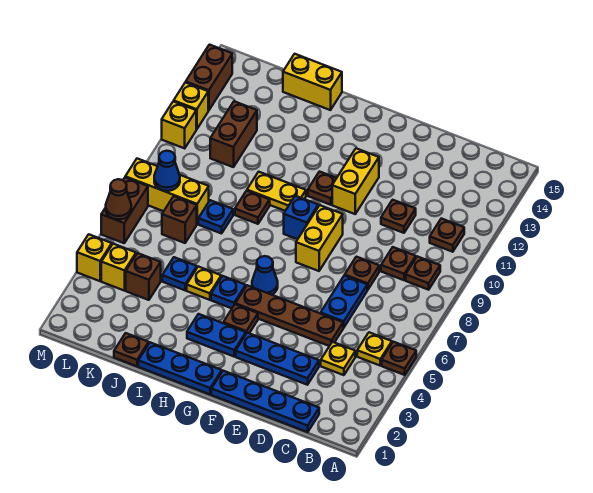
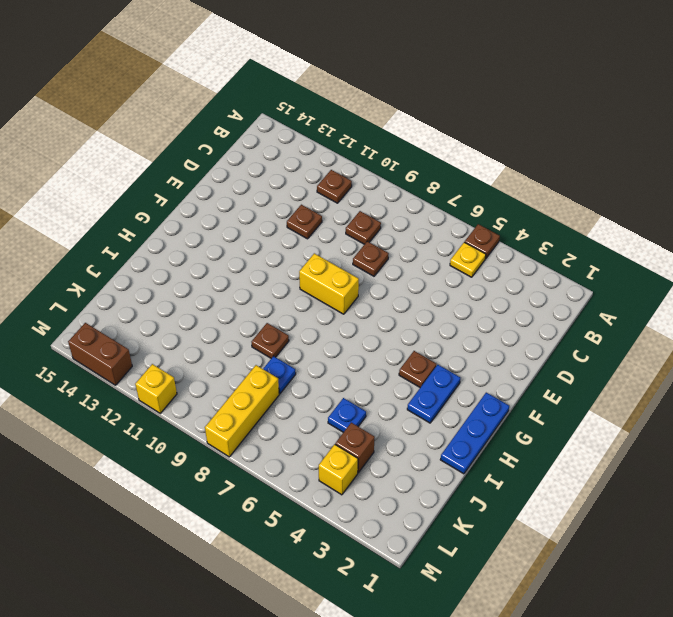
none -> brown plate B9 level 1
none -> blue plate C1:F1 level 1
none -> yellow plate C4 level 1
none -> blue plate D3:F3 level 1

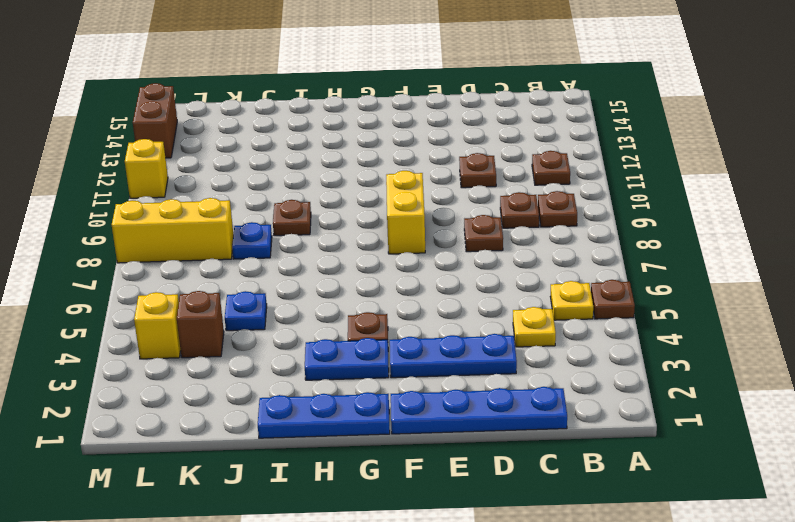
none -> brown plate D5:G5 level 1
none -> blue plate D6:D7 level 1
none -> yellow brick F11:F12 level 1
none -> blue cone G6 level 1

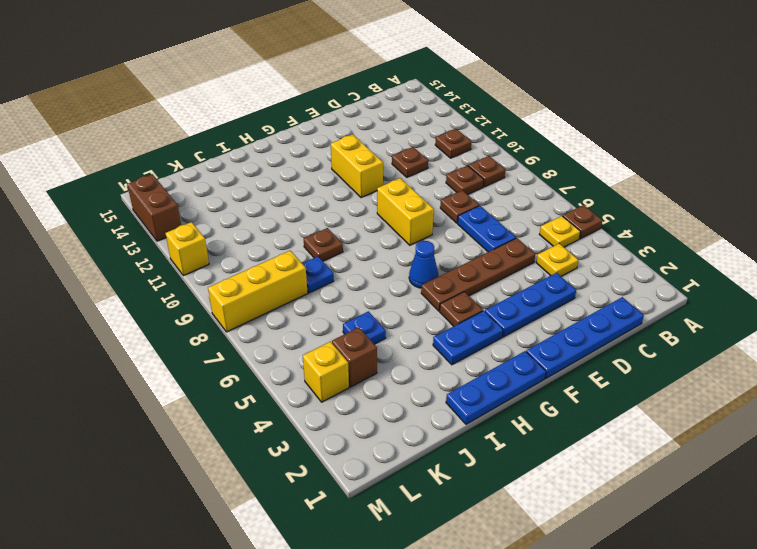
none -> blue brick G9 level 1
none -> brown plate G11 level 1
none -> blue plate H5 level 1
none -> yellow plate H10:I10 level 1

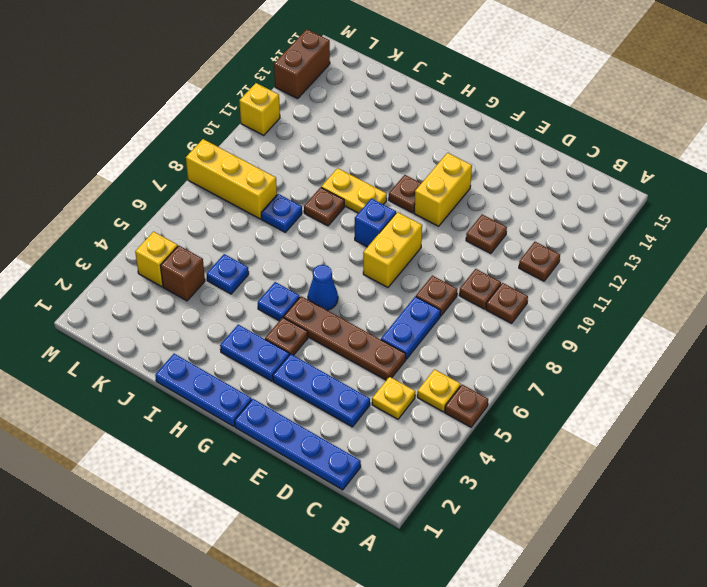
none -> yellow plate I5 level 1
none -> yellow brick I15:J15 level 1
none -> brown plate J1 level 1
none -> brown brick K7 level 1

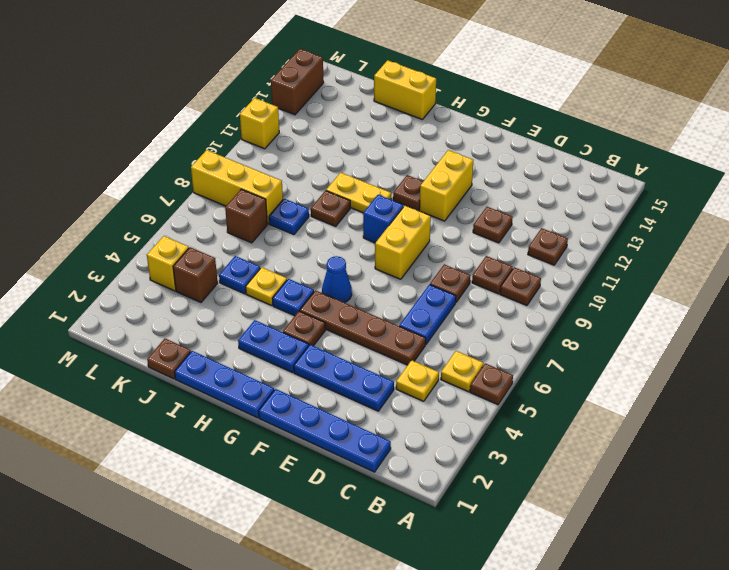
none -> brown brick K11:K12 level 1
none -> yellow brick M4 level 1
none -> brown brick M6:M7 level 1
none -> yellow brick M12 level 1

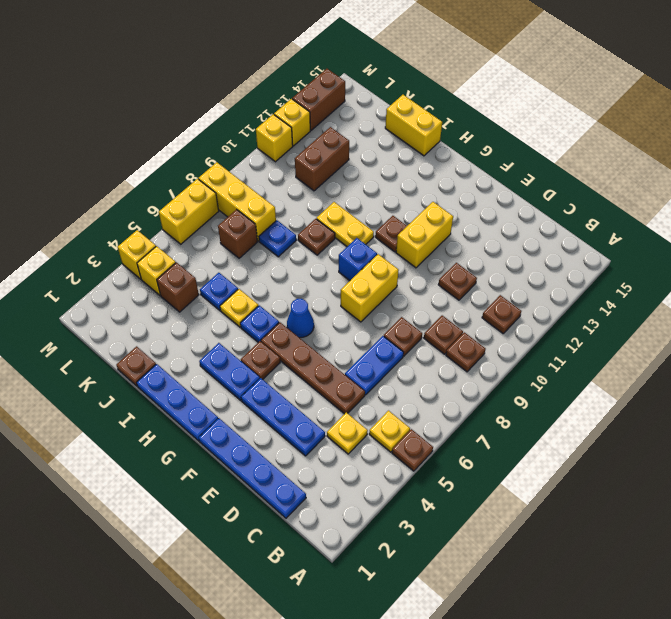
yellow brick M6:M7 level 1 -> brown brick M6:M7 level 1
none -> blue cone L8 level 2
none -> brown cone M6 level 2

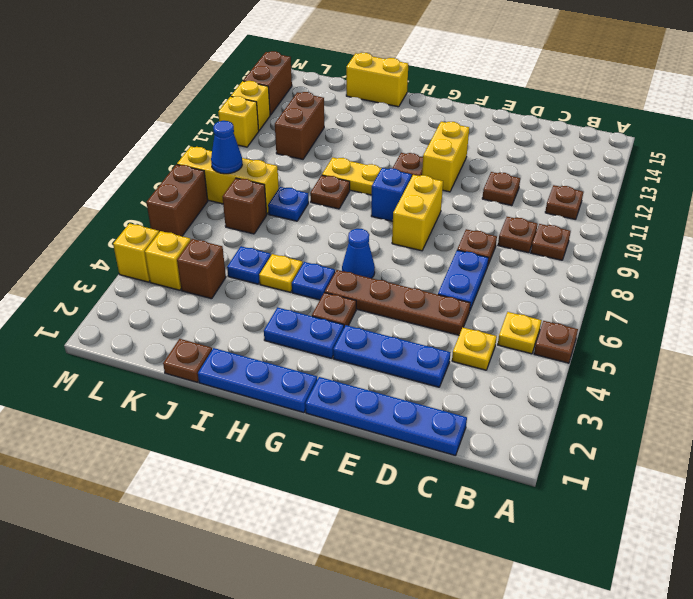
none -> brown cone M6 level 2

